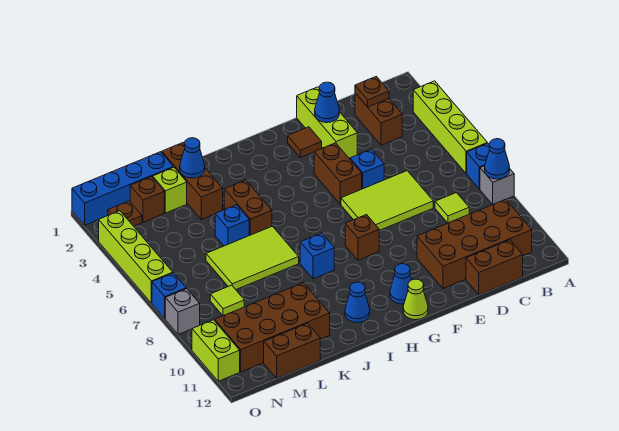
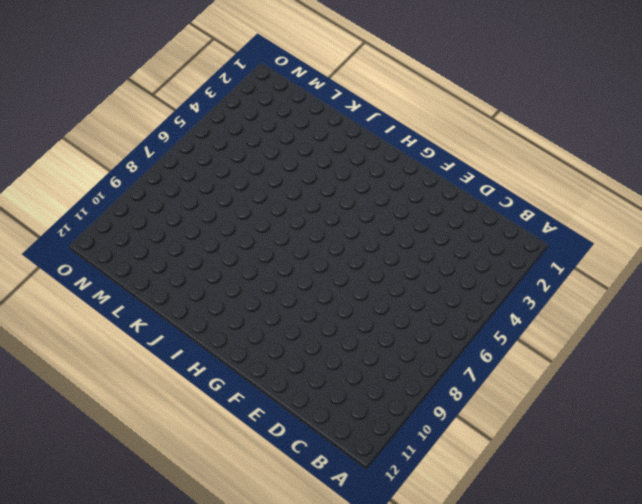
none -> lime brick A3:A6 level 1
none -> blue brick A7 level 1
none -> grey brick A8 level 1
none -> brown brick B10:E11 level 1

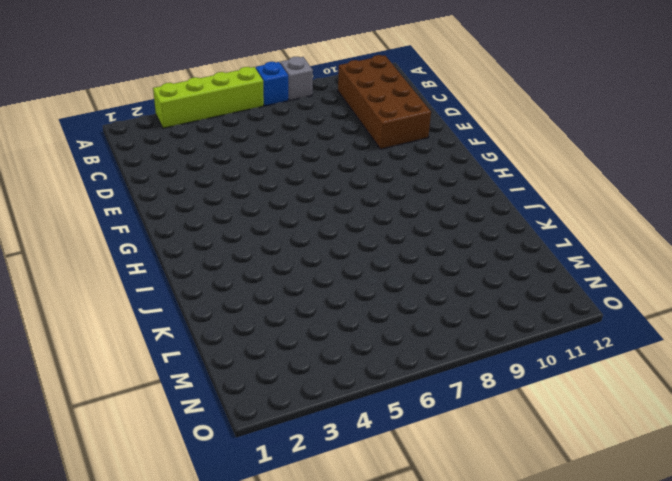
none -> brown brick C2:C3 level 1
none -> lime tile C8 level 1
none -> brown brick C12:D12 level 1
none -> lime tile D6:F7 level 1

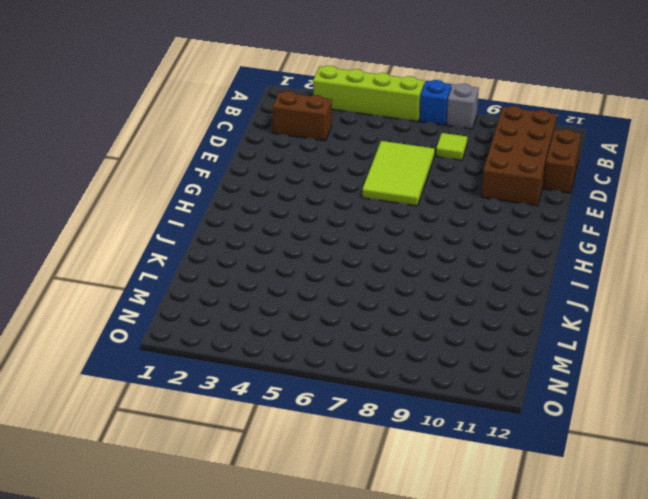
none -> lime brick E1:E3 level 1
none -> blue brick E5 level 1
none -> brown tile F2 level 1
none -> brown brick F4:F5 level 1

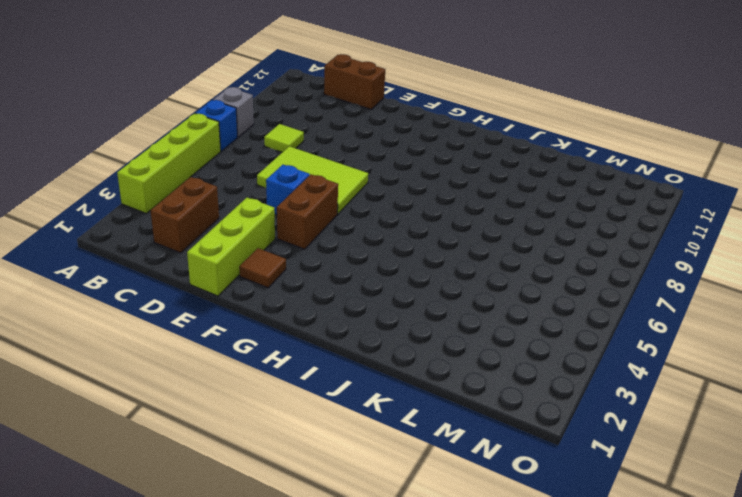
none -> brown brick B10:E11 level 1
none -> brown brick G8 level 1
none -> blue cone G11 level 1
none -> lime cone G12 level 1

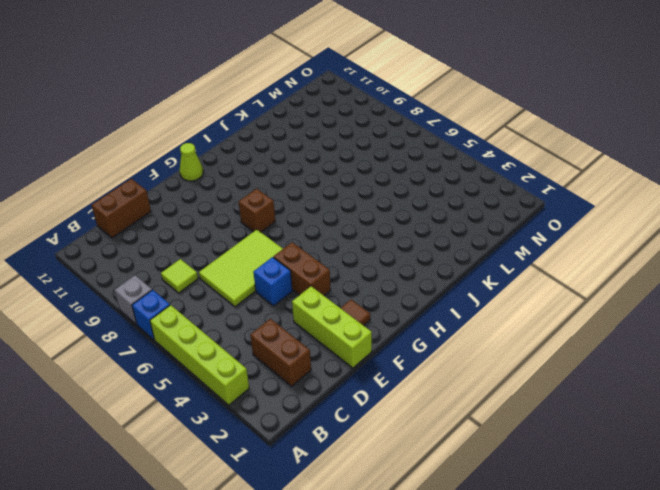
none -> brown brick B10:E11 level 1
none -> blue cone G11 level 1
none -> blue brick I8 level 1
none -> blue cone I11 level 1

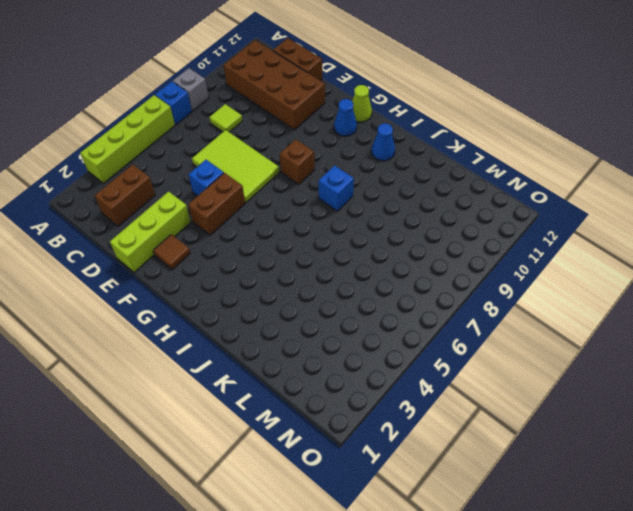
none -> brown brick J4:J5 level 1
none -> lime tile J6:L7 level 1
none -> brown brick K1:K3 level 1
none -> blue brick K5 level 1

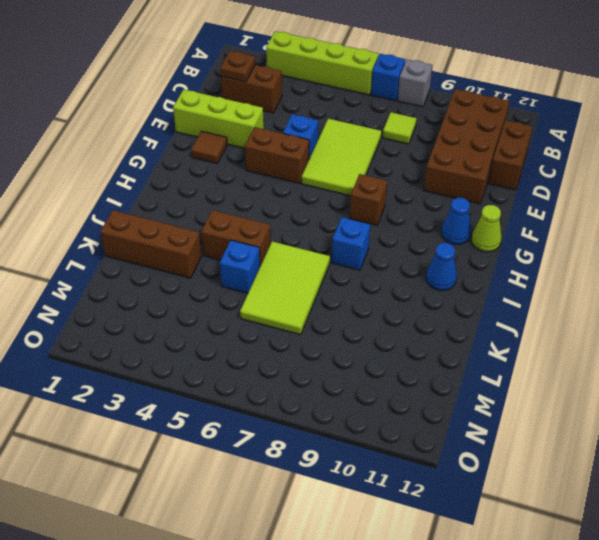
none -> brown brick K10:N11 level 1
none -> blue brick L1:O1 level 1
none -> lime brick L2 level 1
none -> brown brick L12:M12 level 1

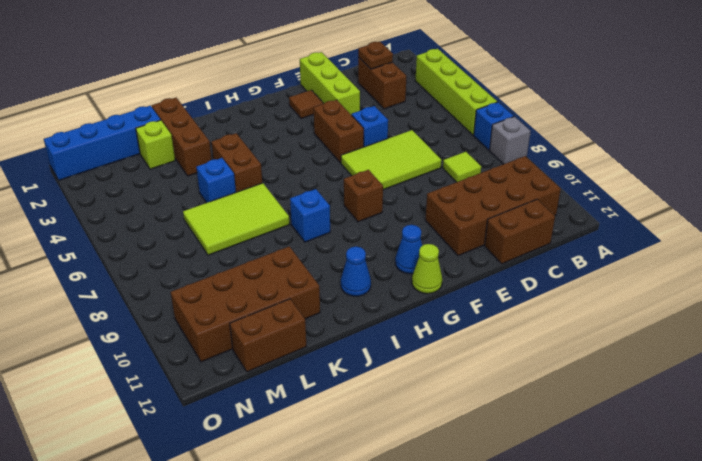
none -> brown brick M2 level 1
none -> lime tile M8 level 1
none -> brown plate N2 level 1
none -> lime brick O3:O6 level 1

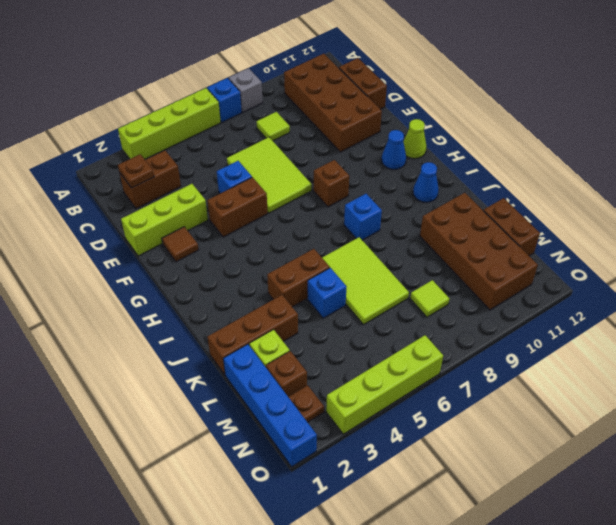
none -> blue brick O7 level 1
none -> grey brick O8 level 1
none -> lime brick O10:O11 level 1
none -> blue cone A8 level 2

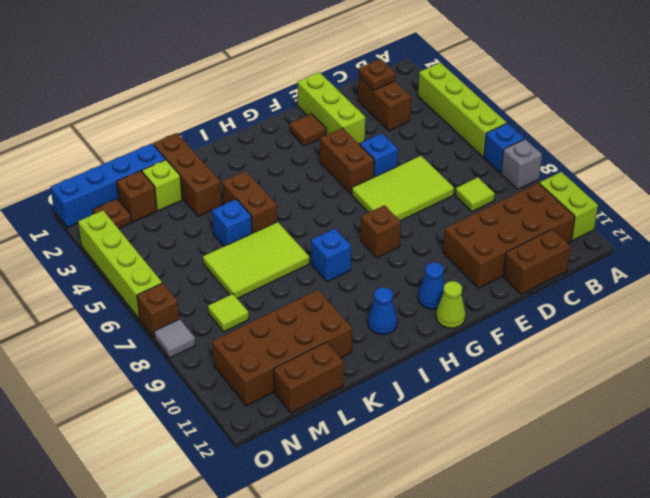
lime brick A10:A11 level 1 -> lime brick O10:O11 level 1
brown brick O7 level 1 -> blue brick O7 level 1
grey tile O8 level 1 -> grey brick O8 level 1
none -> blue cone A8 level 2
none -> blue cone E2 level 2
none -> blue cone K2 level 2

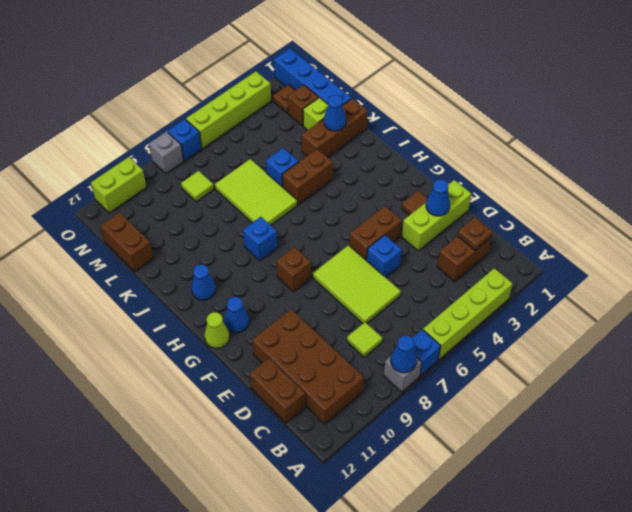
none -> brown brick K10:N11 level 1

